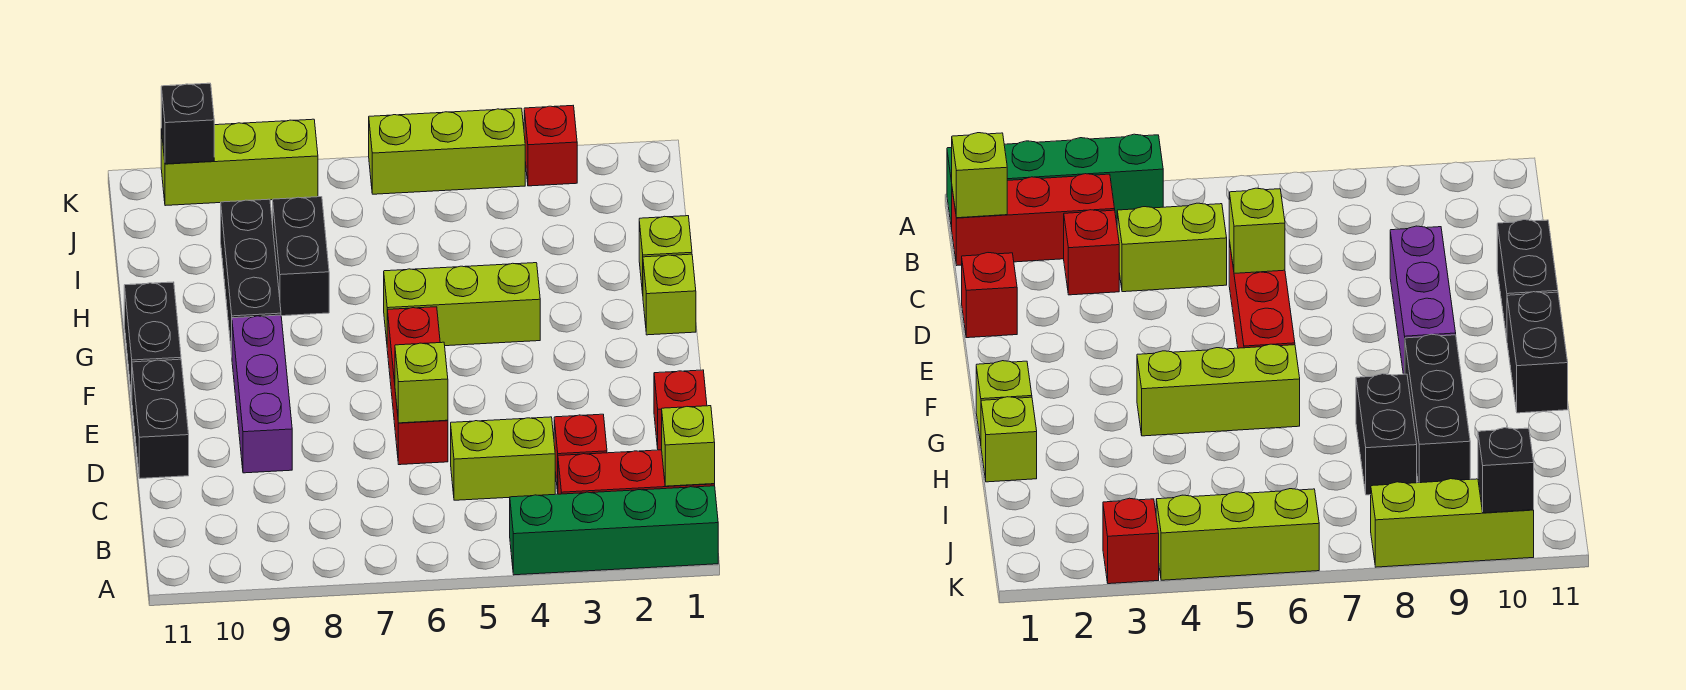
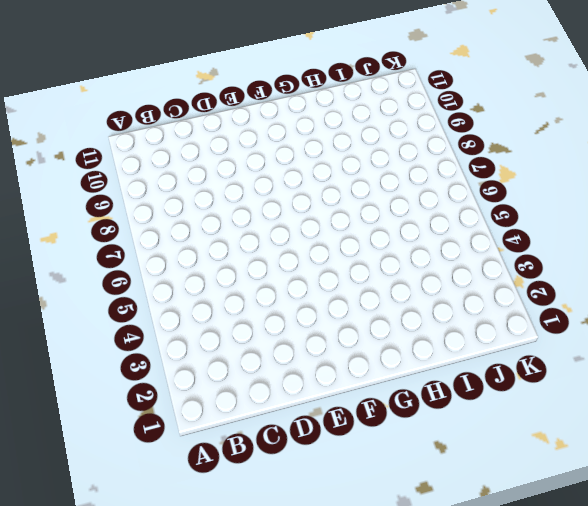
none -> green brick A1:A4 level 1
none -> red brick B1:B3 level 1
none -> red brick C3 level 1

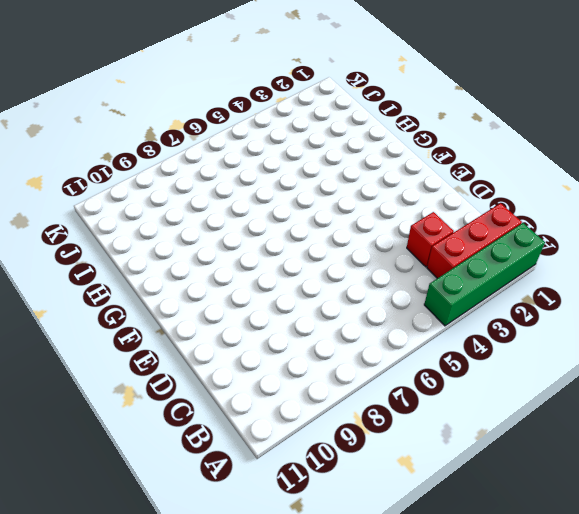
none -> lime brick C4:C5 level 1
none -> red brick D1 level 1
none -> red brick D6:F6 level 1

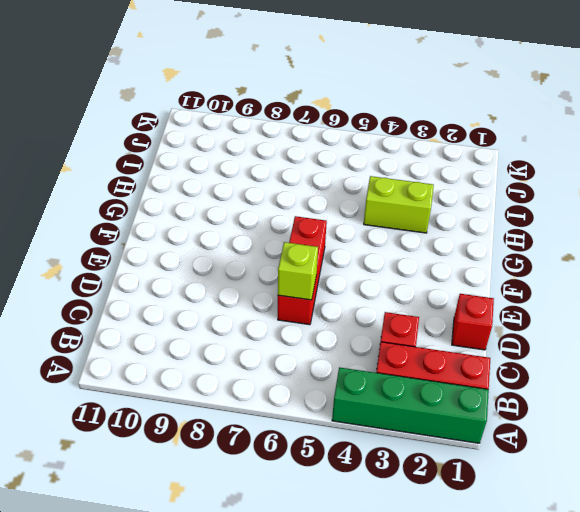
lime brick H3:H4 level 1 -> lime brick C4:C5 level 1
none -> purple brick D9:F9 level 1
none -> black brick D11:E11 level 1
none -> black brick F11:G11 level 1

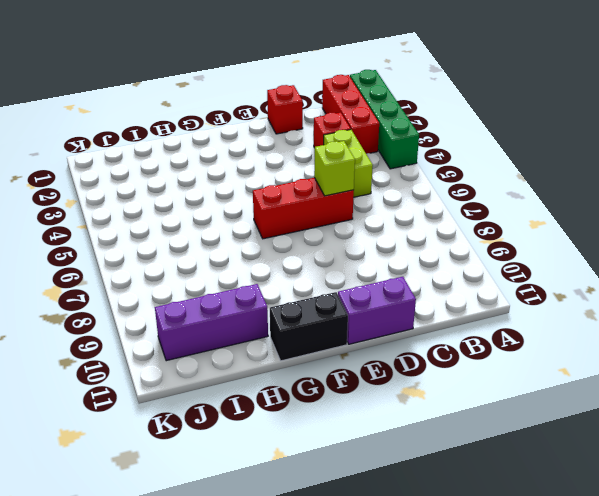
purple brick D11:E11 level 1 -> black brick D11:E11 level 1
purple brick H10:J10 level 1 -> purple brick D9:F9 level 1
none -> lime brick G1 level 1
none -> lime brick G4:G6 level 1
none -> black brick G9:I9 level 1

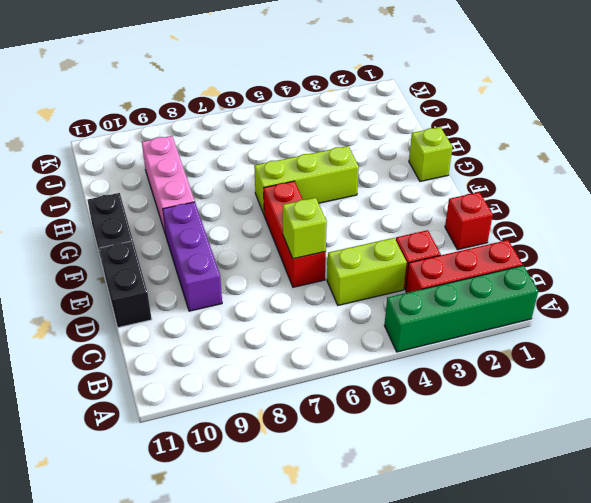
pink brick G9:I9 level 1 -> black brick G9:I9 level 1
none -> lime brick H1 level 1
none -> black brick H8:I8 level 1
none -> red brick K3 level 1

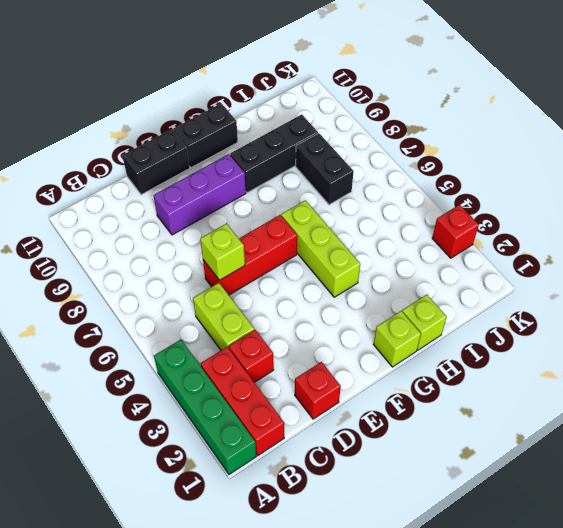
black brick I7:I8 level 1 -> black brick H8:I8 level 1
none -> lime brick K4:K6 level 1
none -> lime brick K8:K10 level 1
none -> lime brick B1 level 2

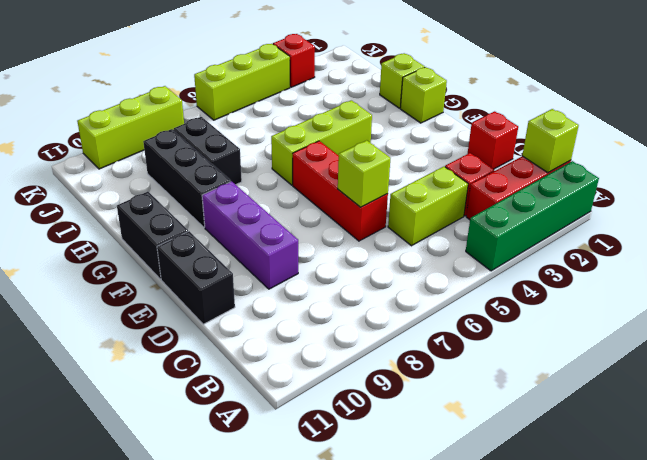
none -> black brick K10 level 2

